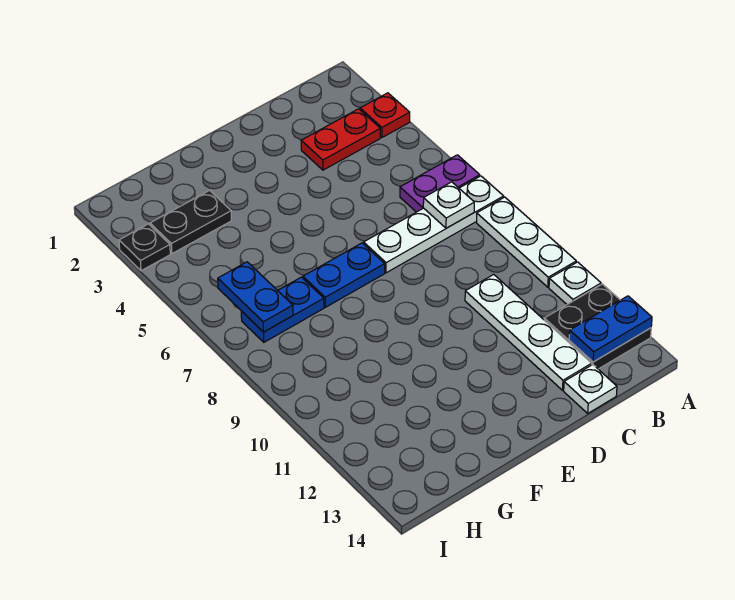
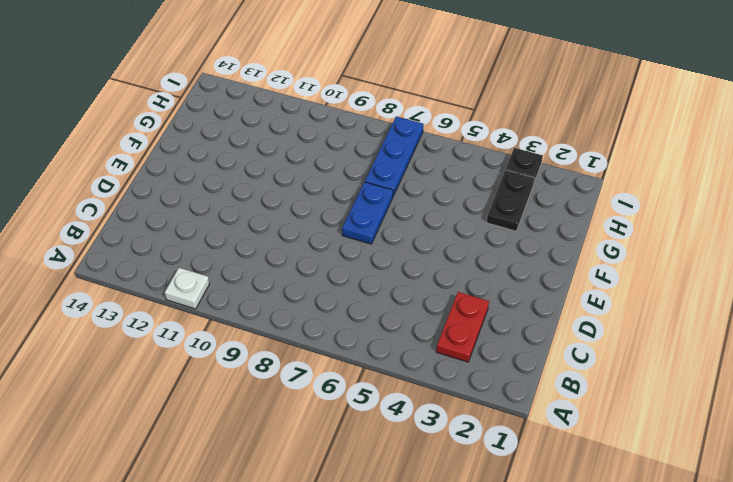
blue plate G7:I7 level 1 -> blue plate G7:H7 level 1
none -> red plate A3 level 1
none -> purple plate A6:B6 level 1
none -> white plate A7:D7 level 1

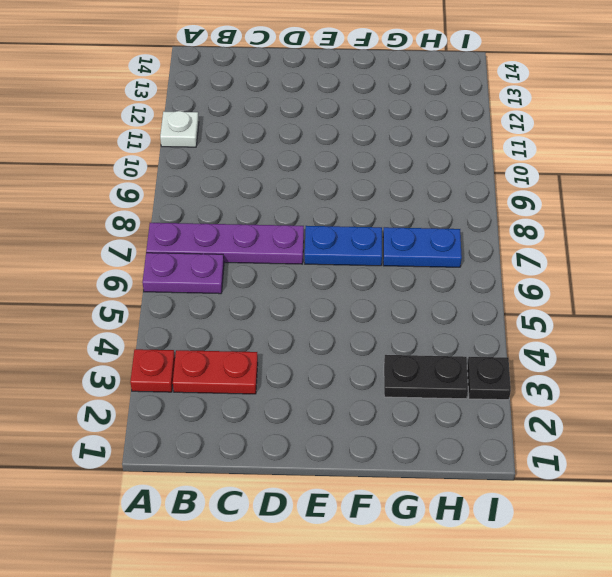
purple plate A7:D7 level 1 -> white plate A7:D7 level 1
none -> white plate A8:A10 level 1
none -> black plate A12:B13 level 1
none -> white plate C10:C13 level 1

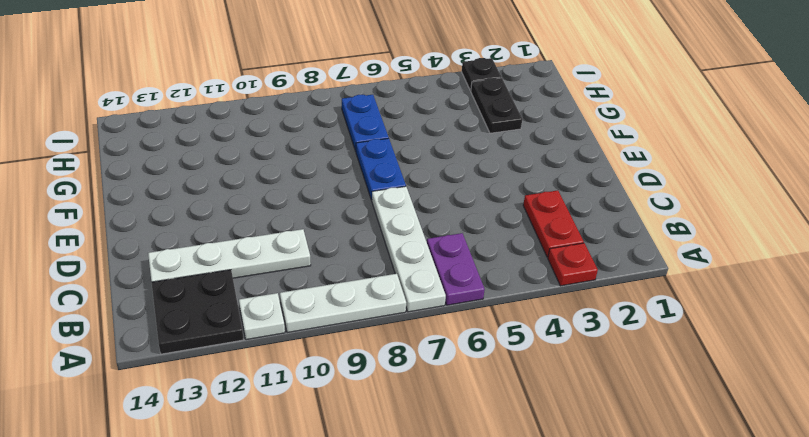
none -> white plate C14 level 1
none -> blue plate A13:B13 level 2
none -> white plate B7 level 2

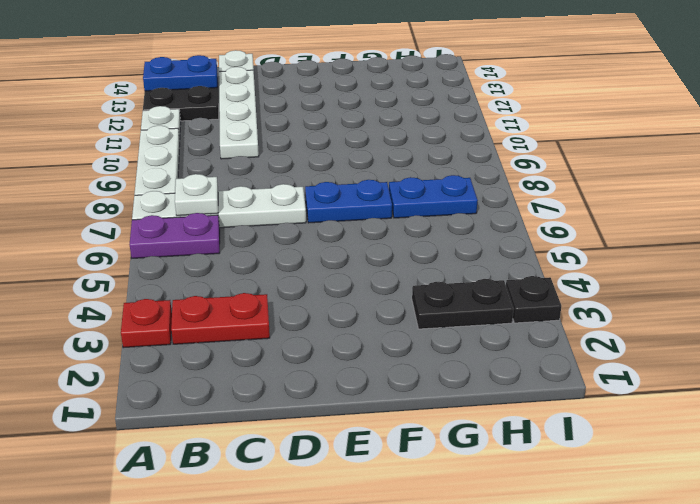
none -> blue plate H6:H7 level 2

